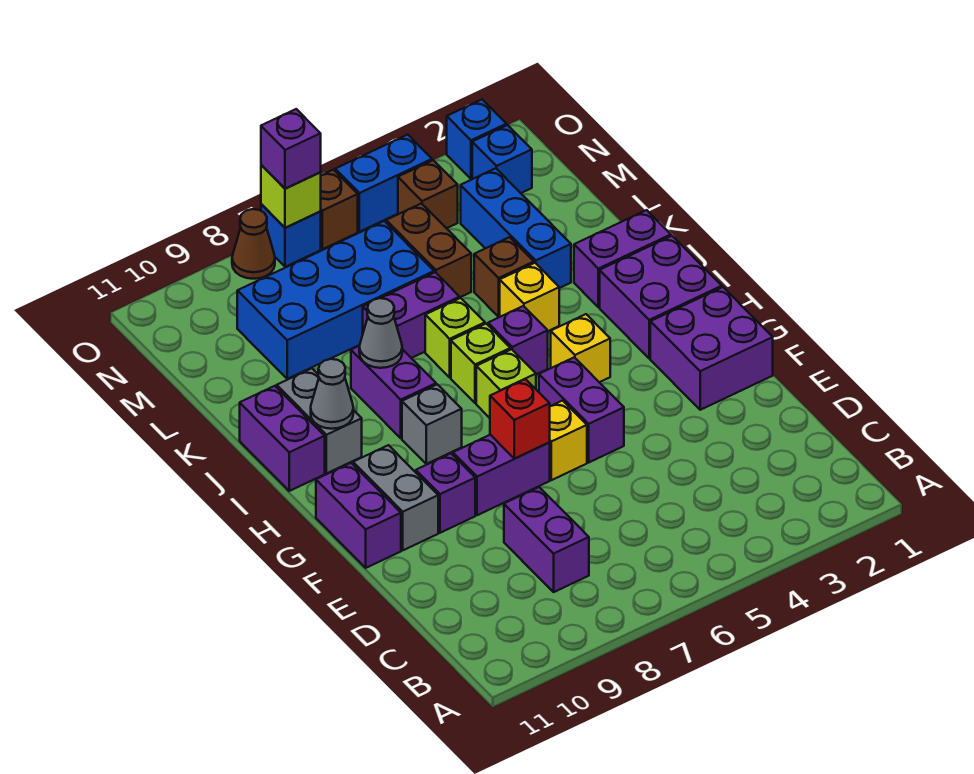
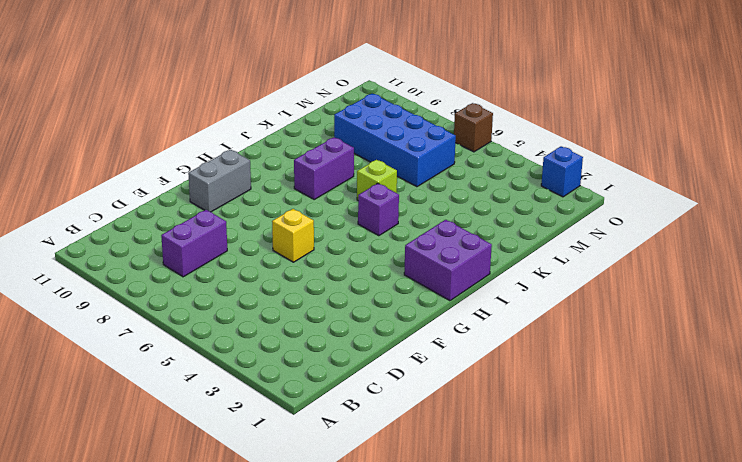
none -> purple brick F1:G2 level 1
none -> purple brick F5:G5 level 1
none -> purple brick F7:F8 level 1
none -> purple brick F9 level 1

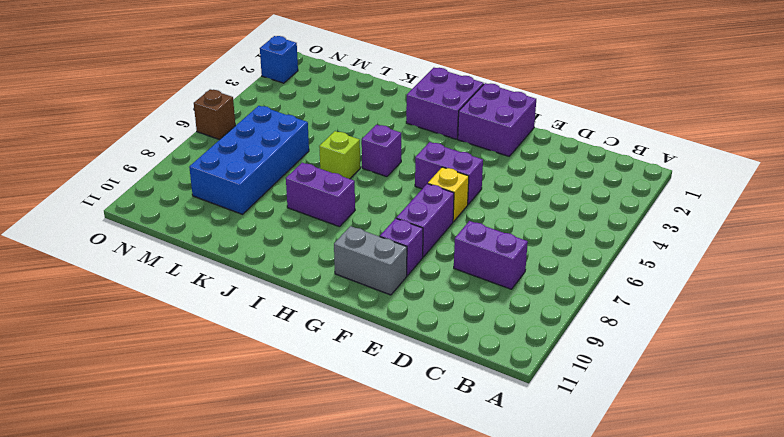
none -> purple brick F11:G11 level 1
none -> yellow brick H4 level 1
none -> lime brick H6 level 1
none -> grey brick H8 level 1

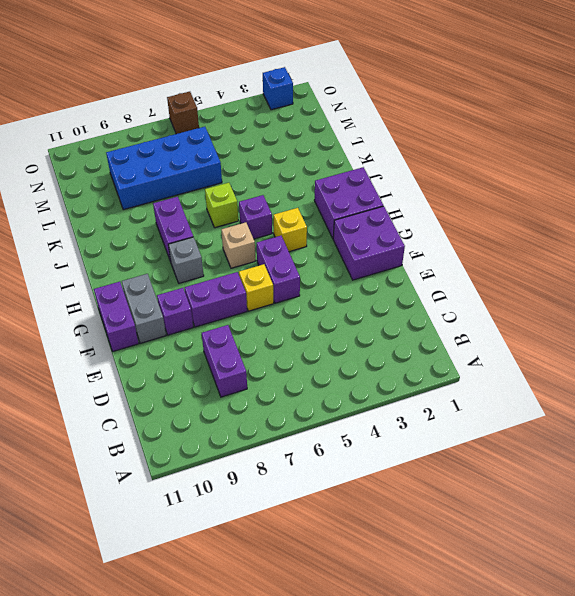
tan brick H6 level 1 -> lime brick H6 level 1
none -> lime brick I6 level 1
none -> grey brick I10:J10 level 1
none -> purple brick I11:J11 level 1
none -> purple brick J1:J2 level 1

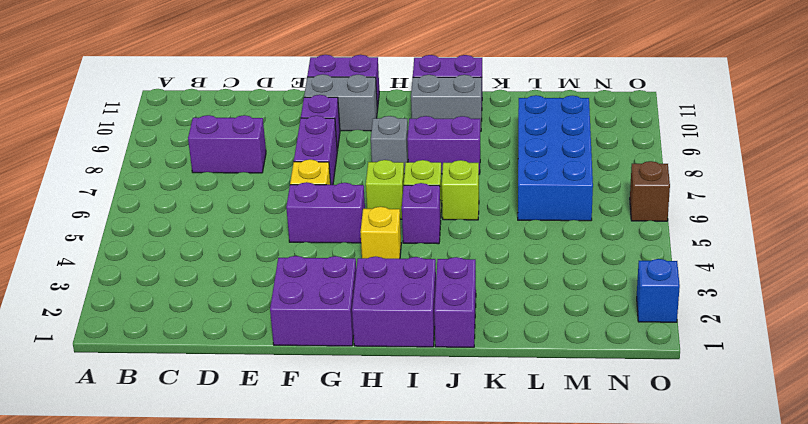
none -> yellow brick J4 level 1
none -> blue brick K3:M3 level 1
none -> brown brick K4 level 1
none -> purple brick K6:K7 level 1

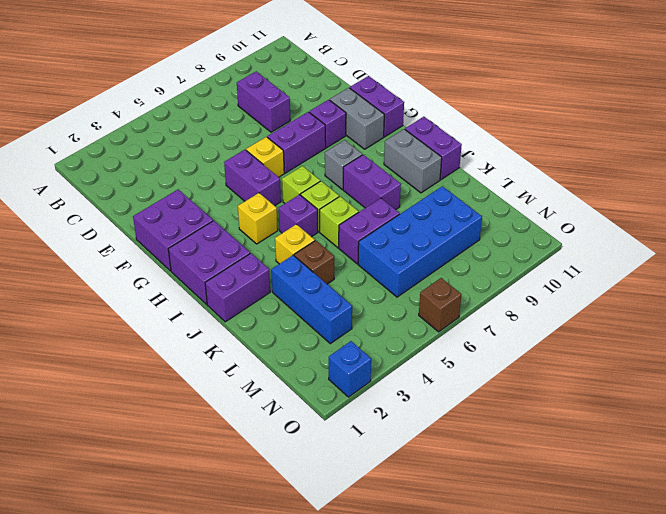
none -> brown brick L5:M5 level 1
none -> blue brick N2 level 1
none -> brown brick N4 level 1
none -> blue brick O4:O5 level 1

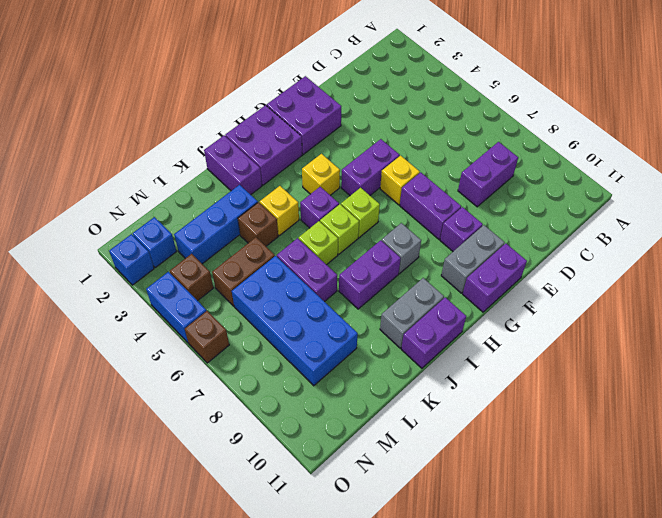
none -> blue brick O7 level 1
none -> brown cone O8 level 1
none -> red brick F7 level 2
none -> grey cone I10 level 2

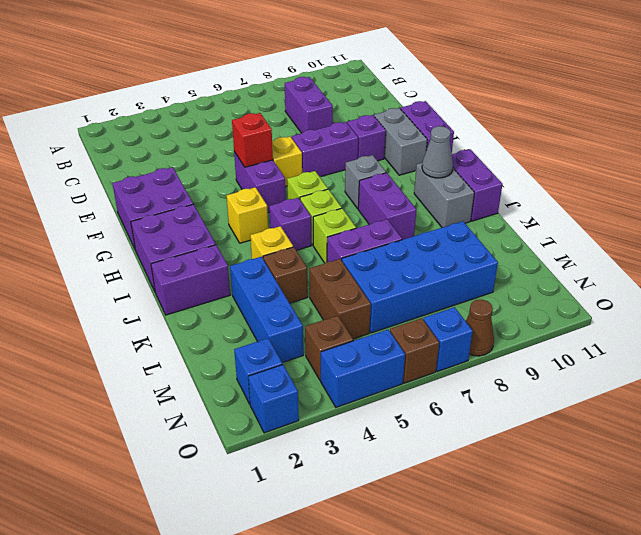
red brick F5 level 2 -> red brick F7 level 2
none -> grey cone J8 level 2
none -> lime brick O7 level 2
none -> purple brick O7 level 3

